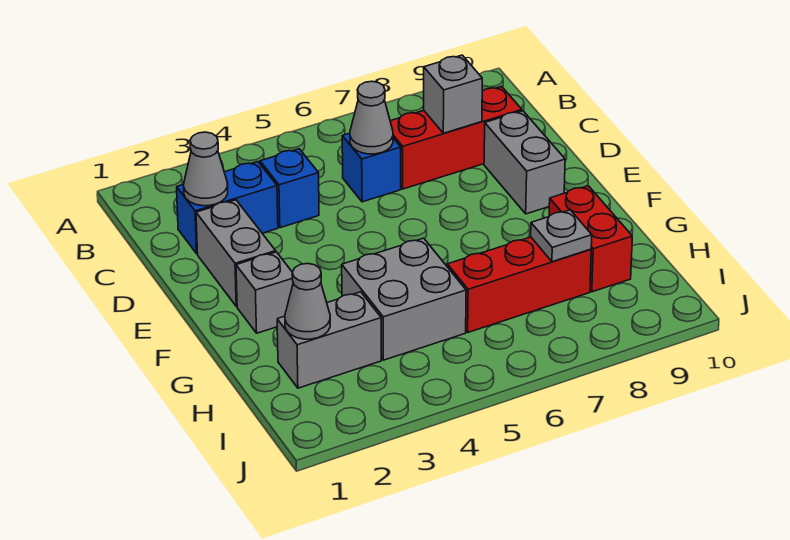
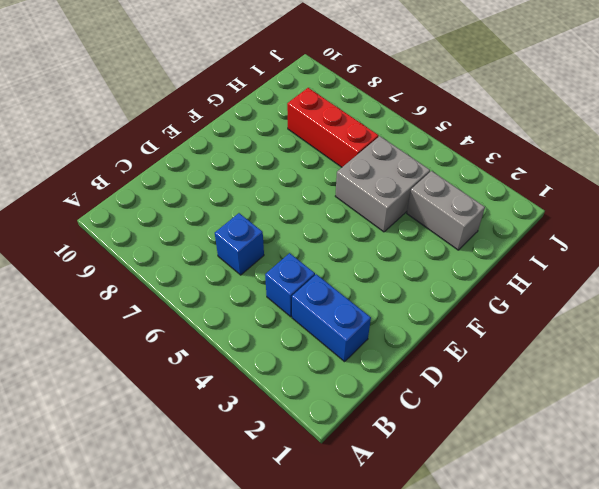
none -> red brick C7:C9 level 1
none -> grey brick D2:E2 level 1
none -> grey brick D9:E9 level 1

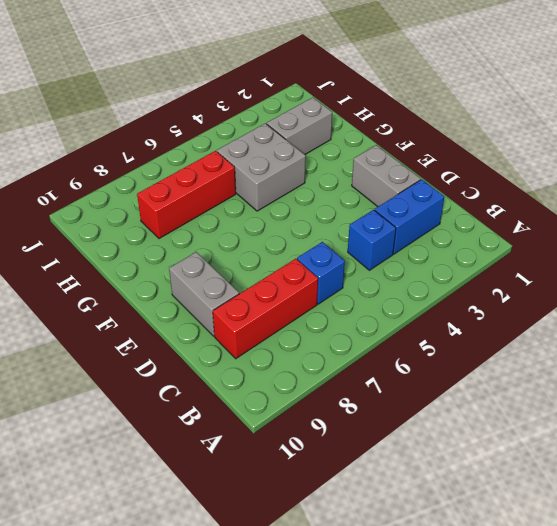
none -> grey brick F2 level 1
none -> red brick G9:H9 level 1
none -> grey cone C2 level 2

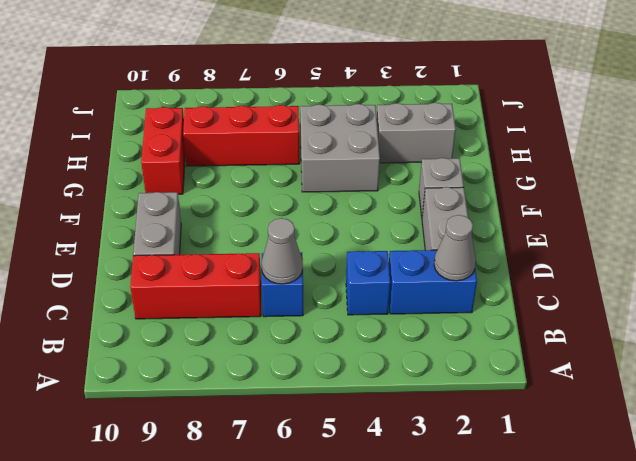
none -> grey brick C8 level 2
none -> grey cone H2 level 2
none -> grey plate H8 level 2

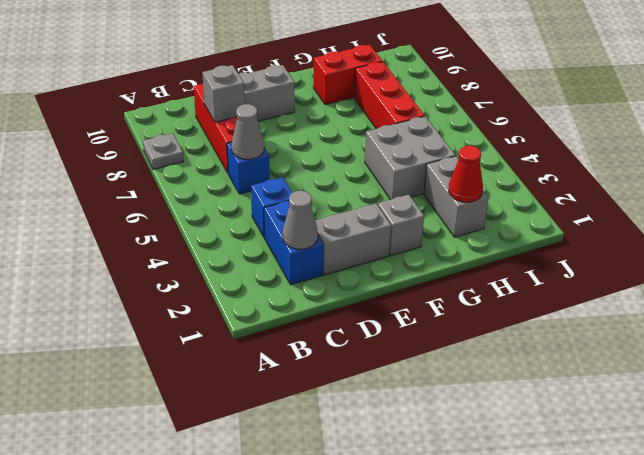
grey plate A8 level 1 -> grey plate H8 level 2
red cone H2 level 2 -> grey cone H2 level 2

